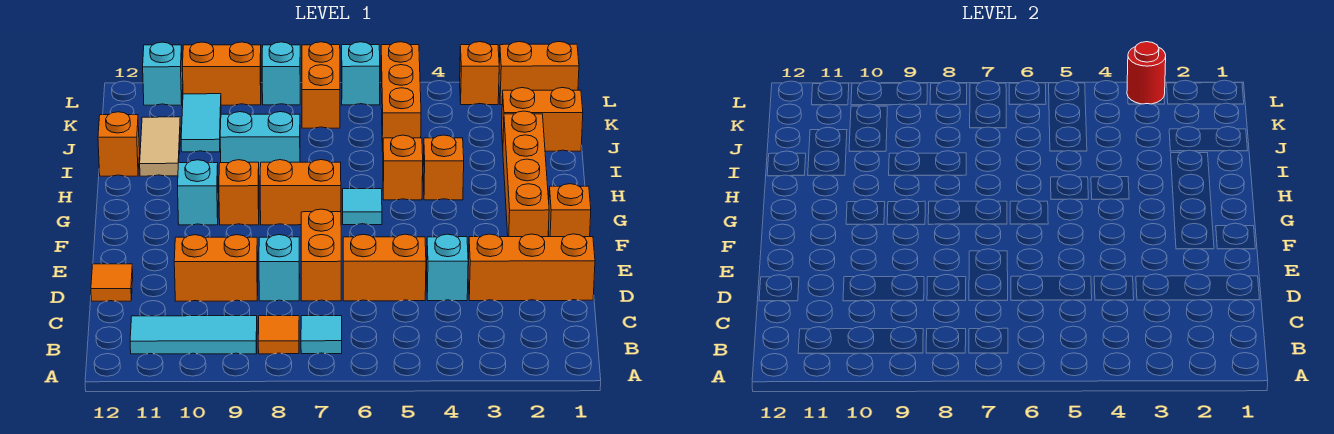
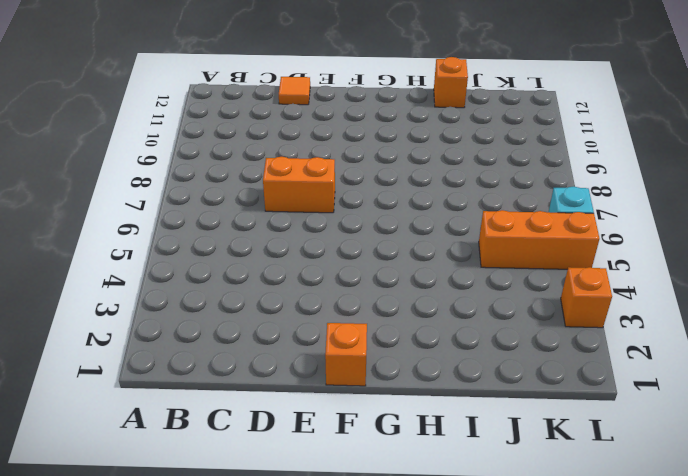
none -> cyan tile B7 level 1
none -> orange tile B8 level 1
none -> cyan tile B9:B11 level 1
none -> orange brick D1:D3 level 1

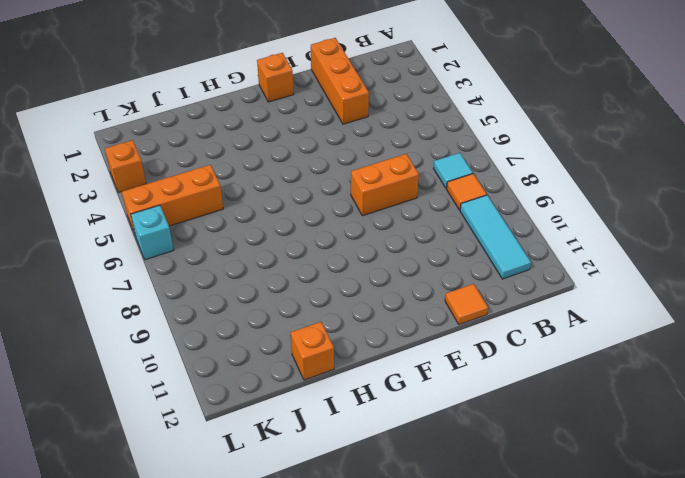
none -> cyan brick D4 level 1
none -> orange brick D5:D6 level 1
none -> cyan brick D8 level 1
none -> orange brick D9:D10 level 1

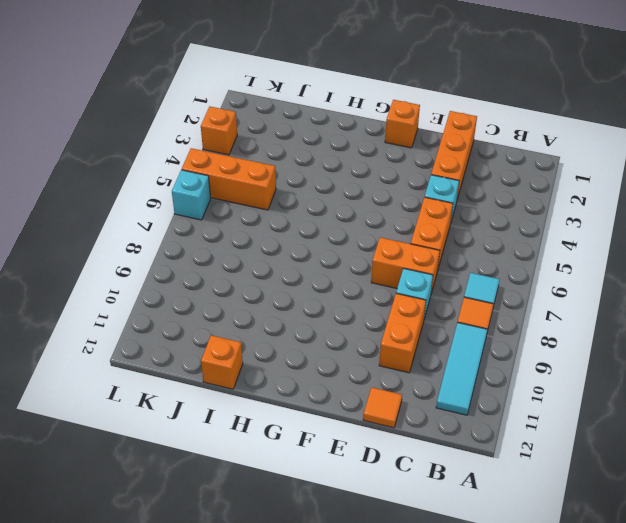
none -> orange brick F2:I2 level 1
none -> cyan tile G6 level 1
none -> orange brick G7:G8 level 1
none -> orange brick G9 level 1

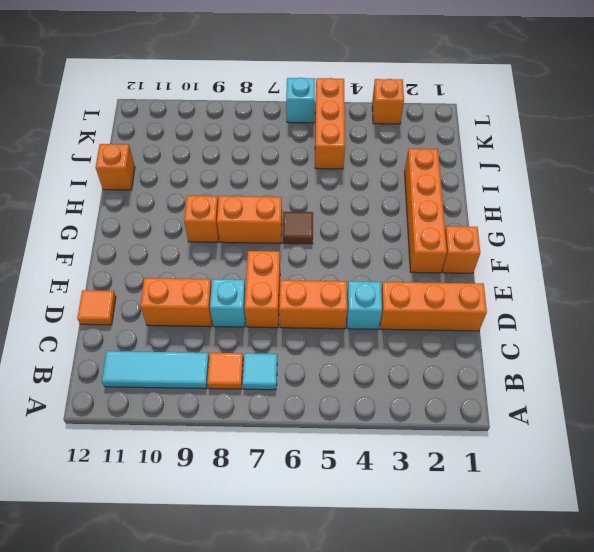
brown tile G6 level 1 -> cyan tile G6 level 1
none -> cyan brick G10 level 1
none -> orange brick H4 level 1
none -> orange brick H5 level 1
none -> cyan brick I8:I9 level 1

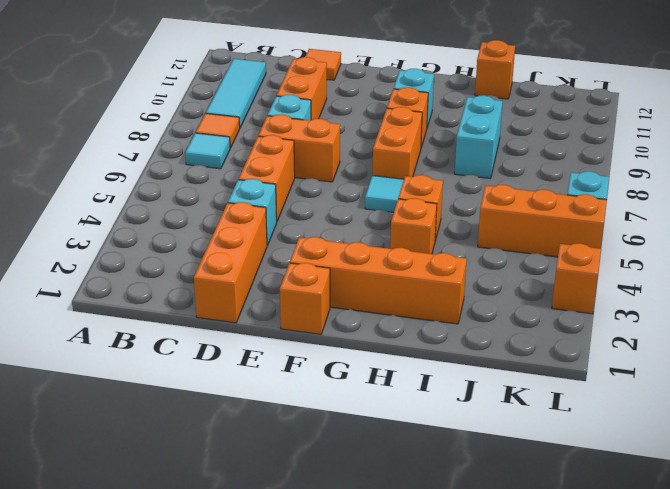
none -> tan tile I11:J11 level 1
none -> orange brick J1:J2 level 1
none -> cyan tile J10:K10 level 1
none -> orange brick K7:L7 level 1

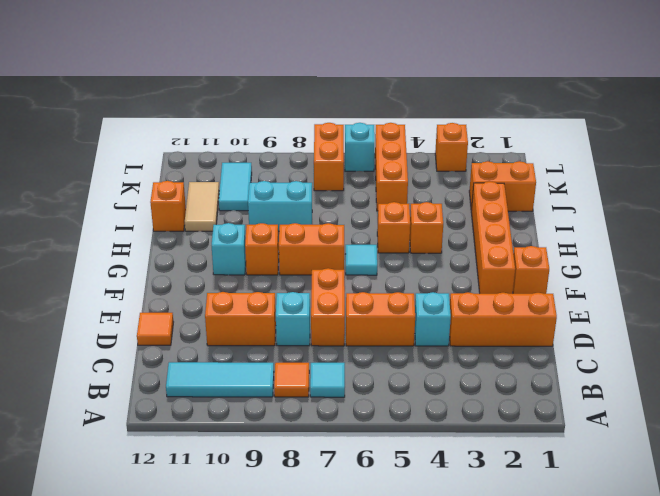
none -> orange brick L1:L2 level 1
none -> cyan brick L8 level 1
none -> orange brick L9:L10 level 1
none -> cyan brick L11 level 1

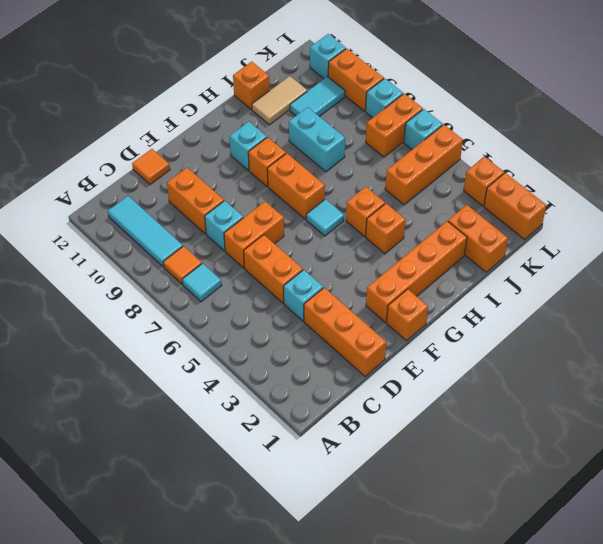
none -> red round brick L3 level 2

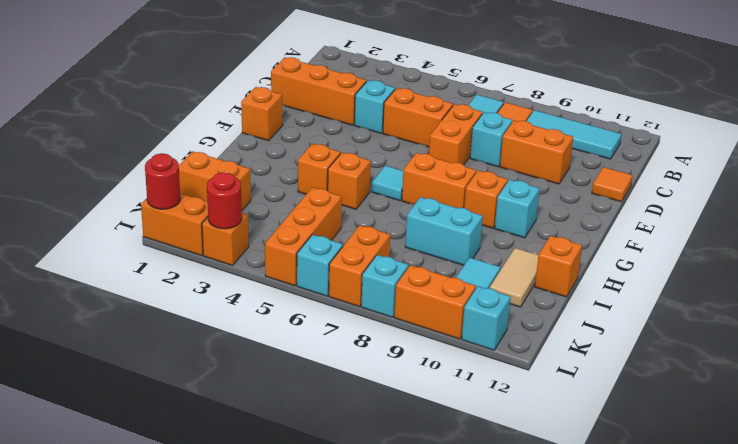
red round brick L1 level 2 -> none
none -> orange brick F2:I2 level 1

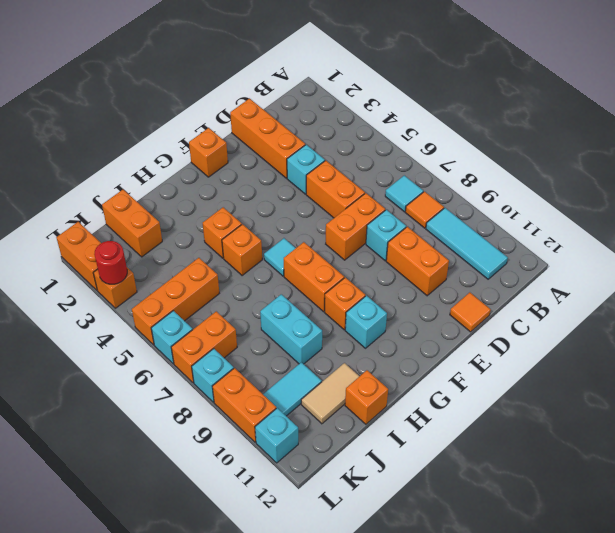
none -> orange brick F2:I2 level 1

